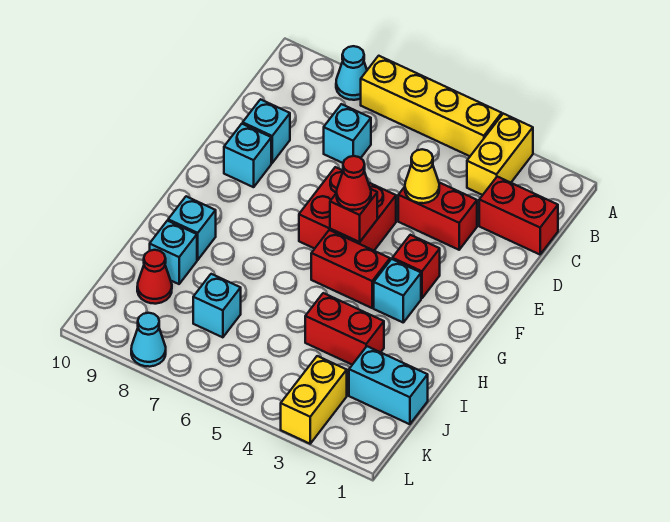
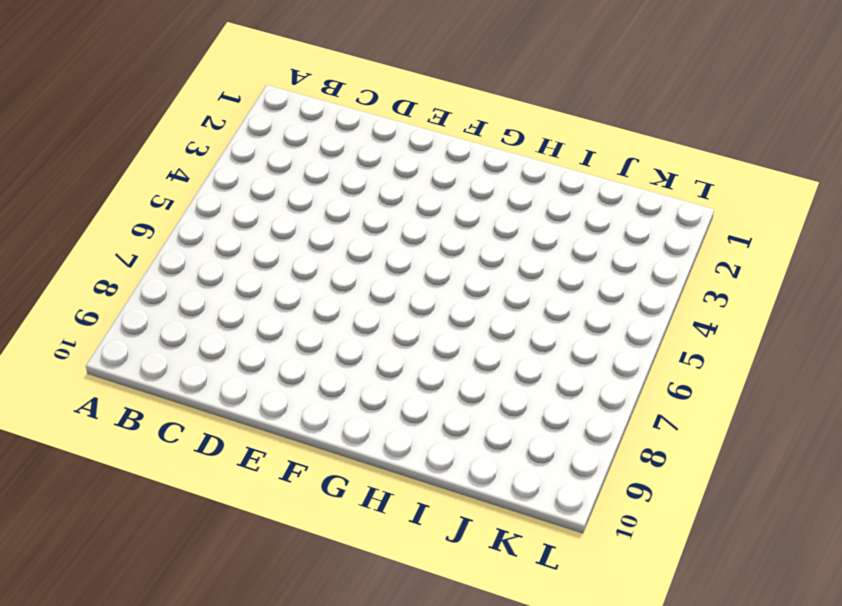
none -> yellow brick A3:B3 level 1
none -> yellow brick A4:A7 level 1
none -> cyan cone A8 level 1

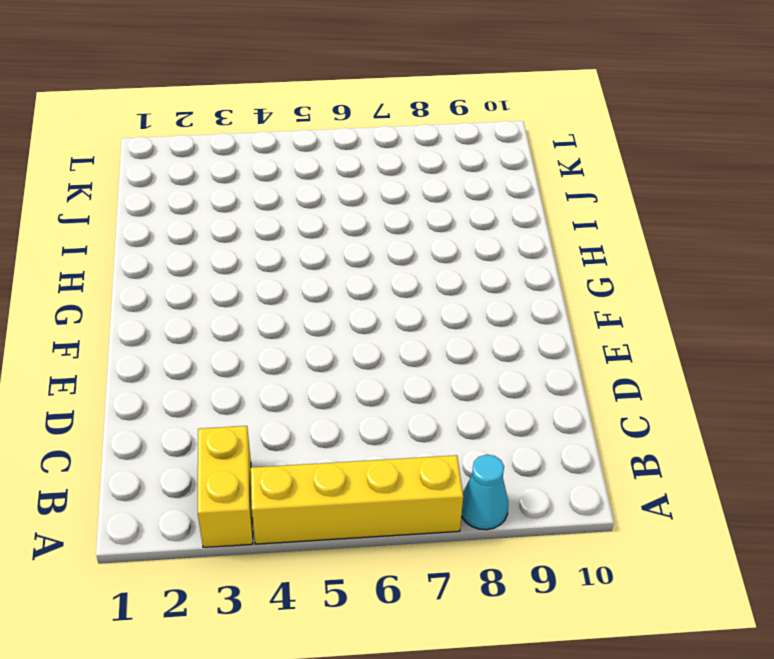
none -> red brick C1:C2 level 1
none -> cyan brick C7 level 1
none -> red brick D3:D4 level 1

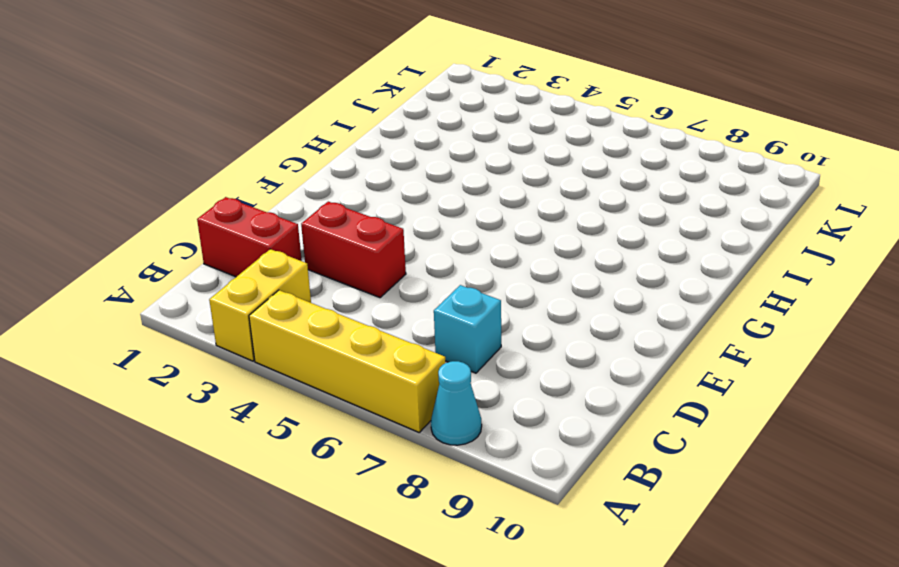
none -> cyan brick D9 level 1
none -> red brick E5:F6 level 1
none -> cyan brick E9 level 1

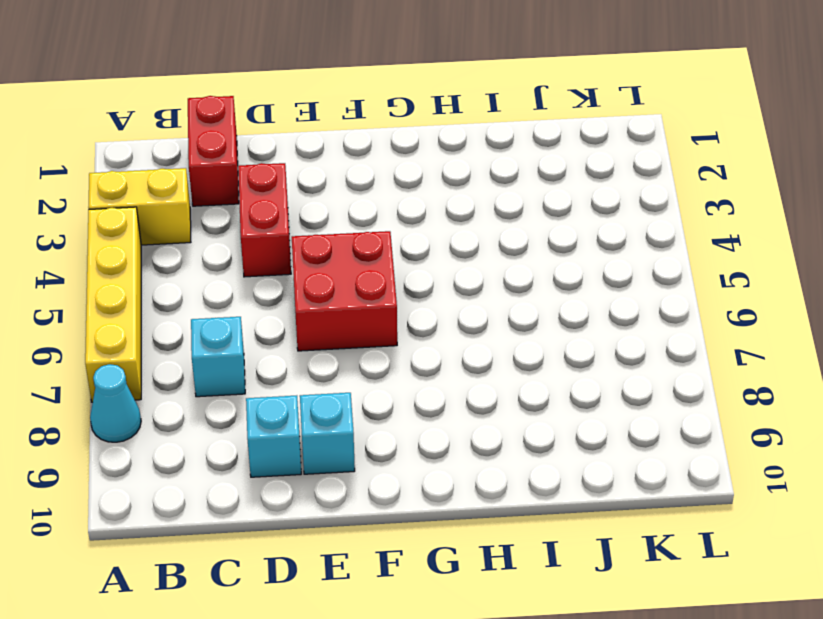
none -> red brick F3 level 1
none -> cyan brick G3 level 1
none -> red brick G4:G5 level 1

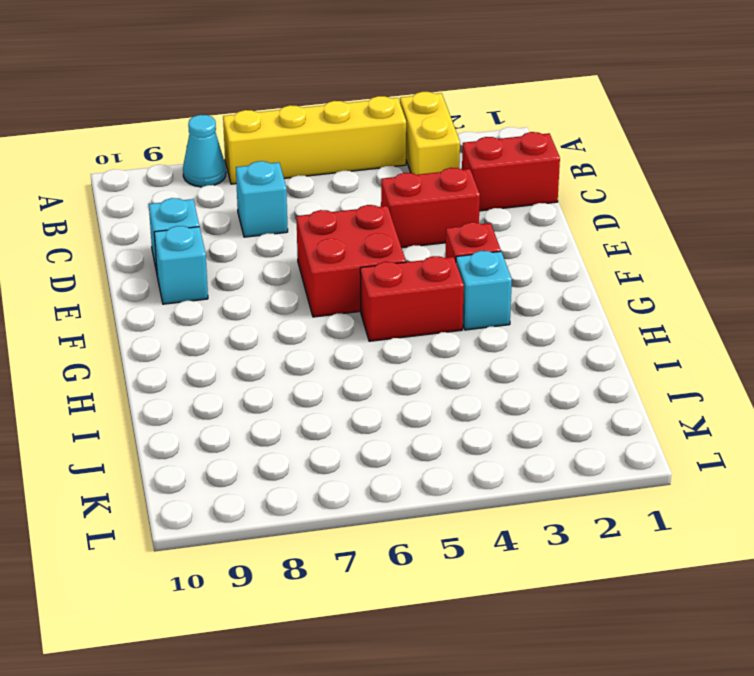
none -> cyan brick H9 level 1
none -> red brick I3:I4 level 1
none -> cyan brick I9 level 1

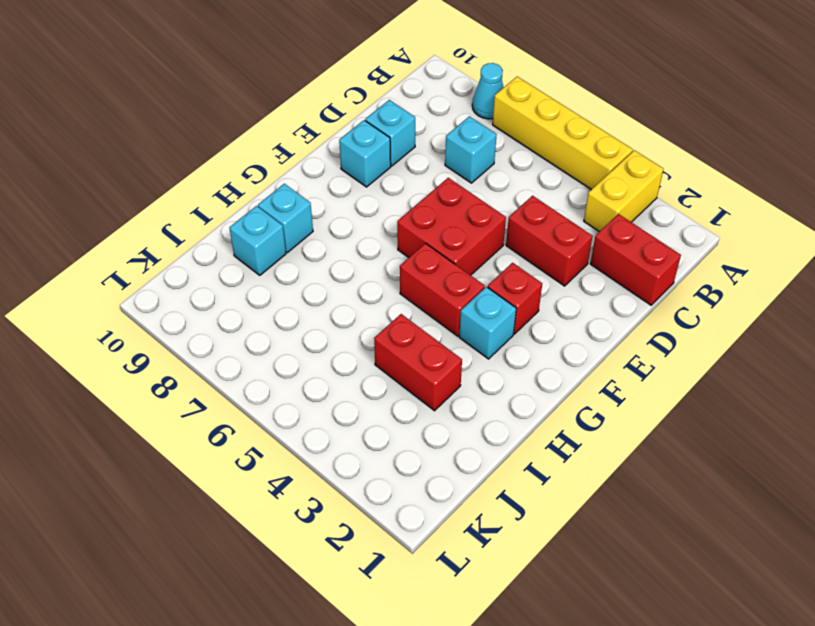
none -> cyan brick J1:J2 level 1
none -> cyan brick J7 level 1
none -> red cone J9 level 1

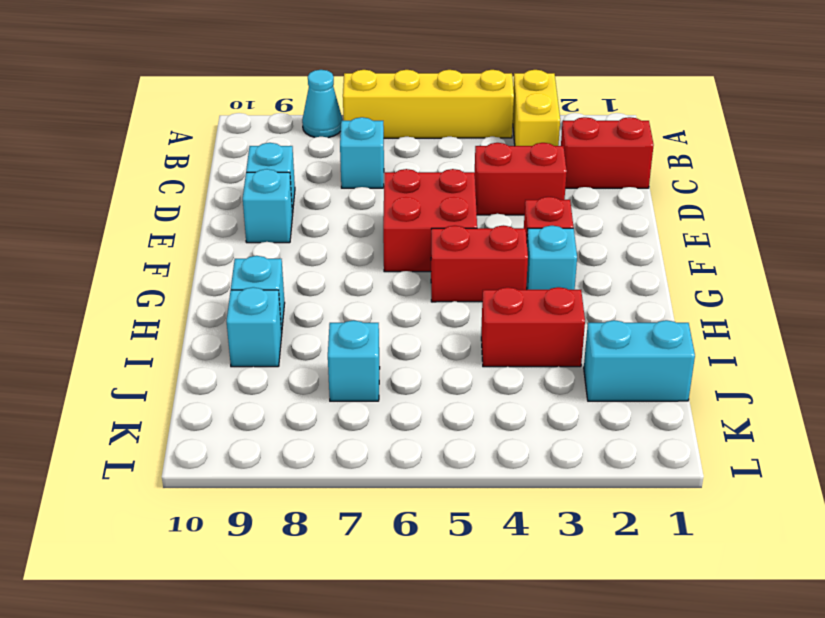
none -> red cone J9 level 1
none -> yellow brick K3:L3 level 1
none -> cyan cone L8 level 1

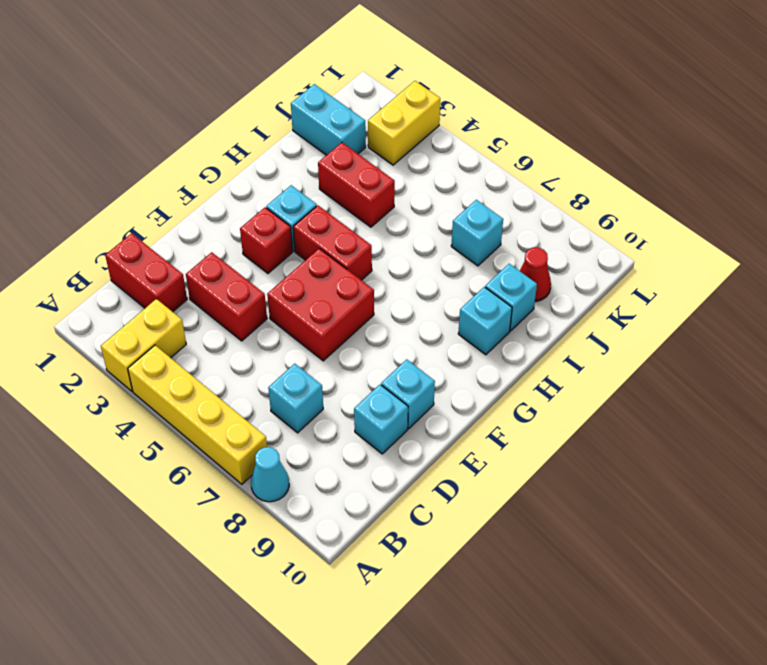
none -> cyan cone L8 level 1
none -> yellow cone D4 level 2
none -> red brick F5 level 2

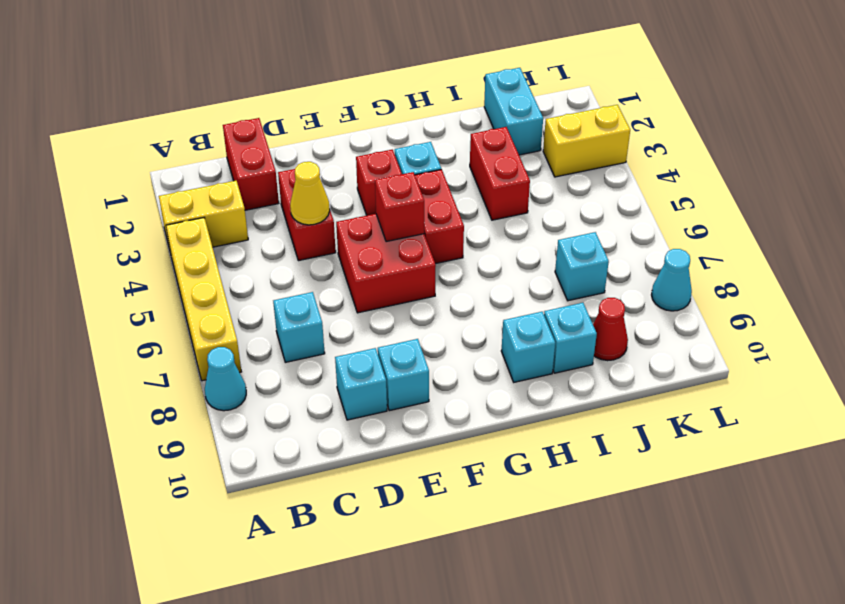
none -> red cone F5 level 3

